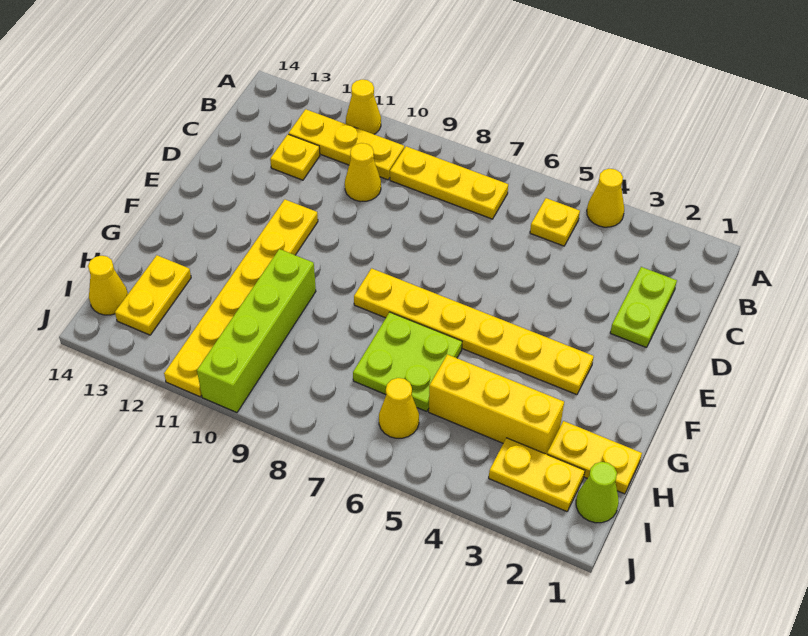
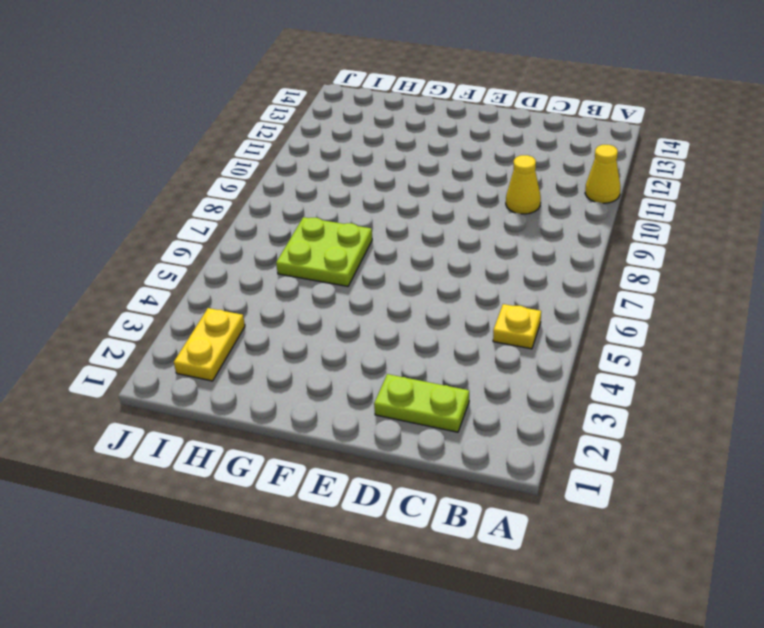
none -> yellow cone A4 level 1
none -> yellow plate B7:B9 level 1
none -> yellow plate B10:B12 level 1

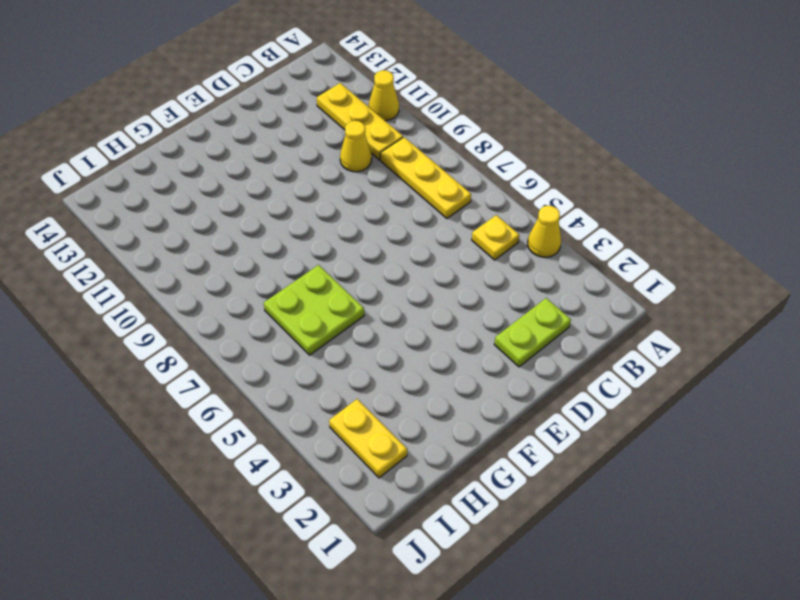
none -> yellow plate C12 level 1
none -> yellow plate E11:J11 level 1
none -> yellow plate F3:F8 level 1

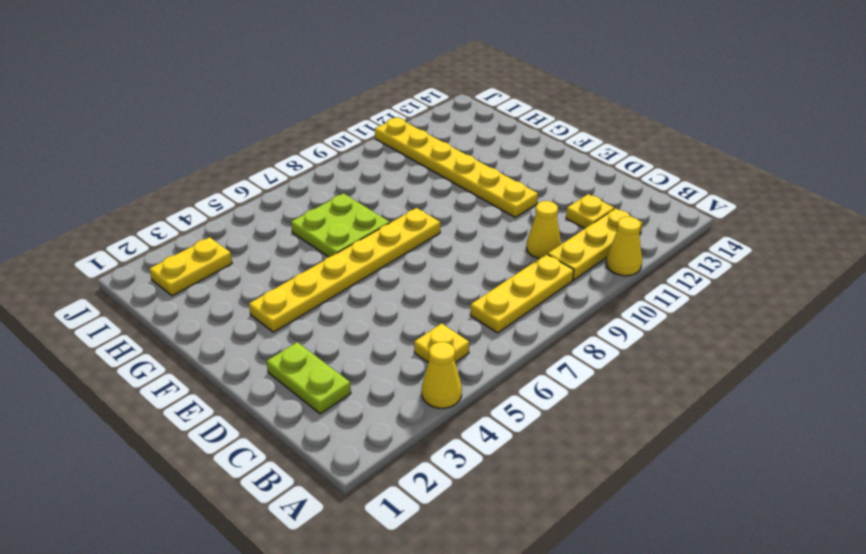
none -> lime brick G10:J10 level 1
none -> yellow plate H1:H2 level 1
none -> yellow brick H3:H5 level 1

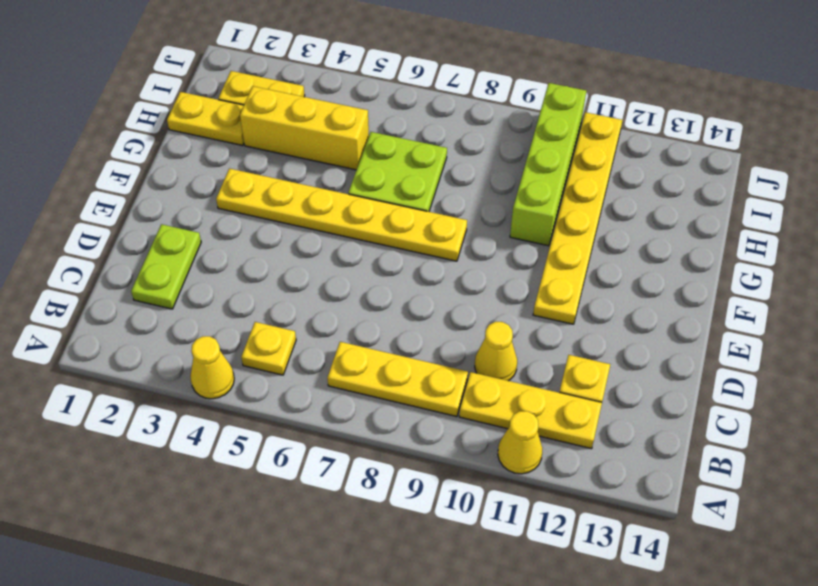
none -> yellow plate H13:I13 level 1
none -> lime cone I1 level 1
none -> yellow cone I6 level 1

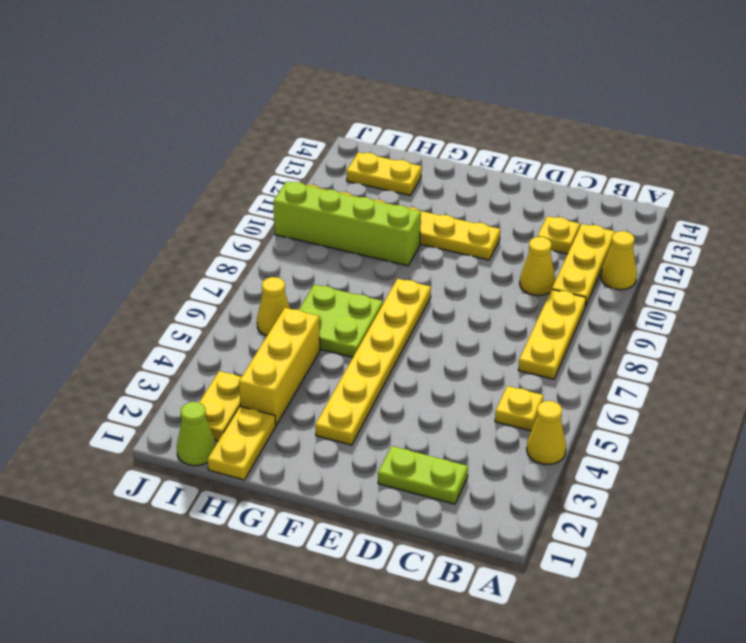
none -> yellow cone I14 level 1

